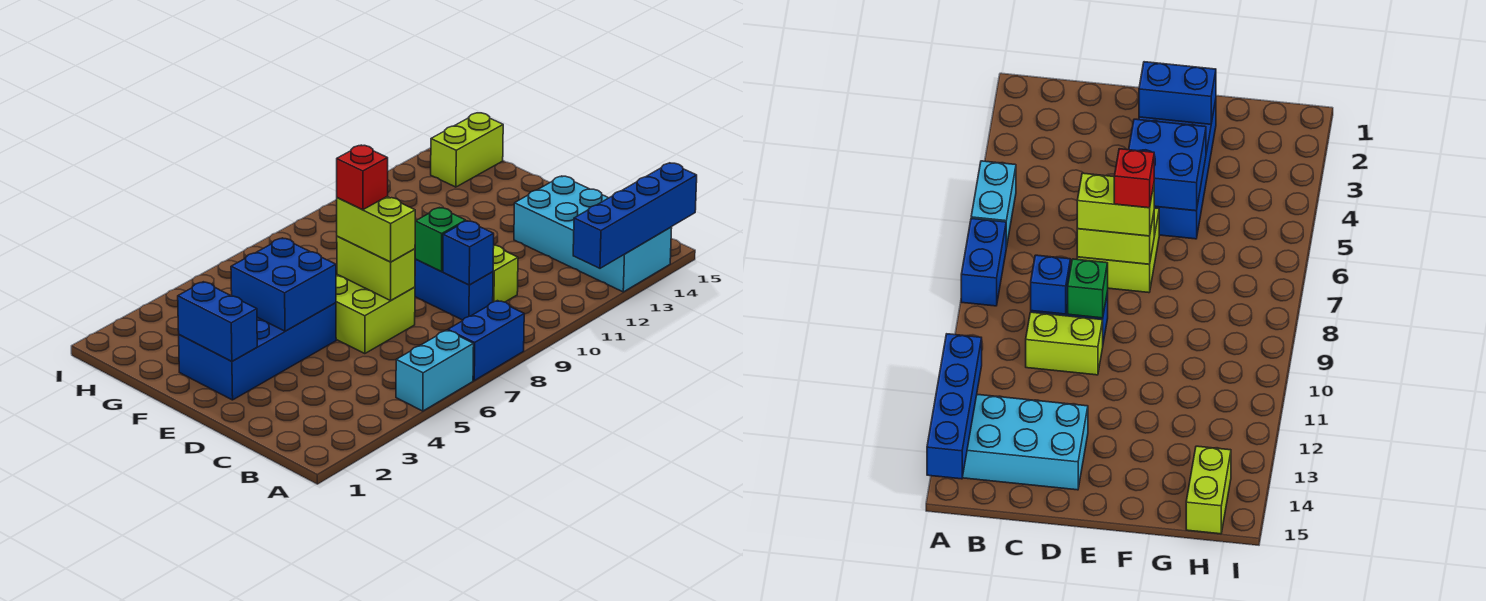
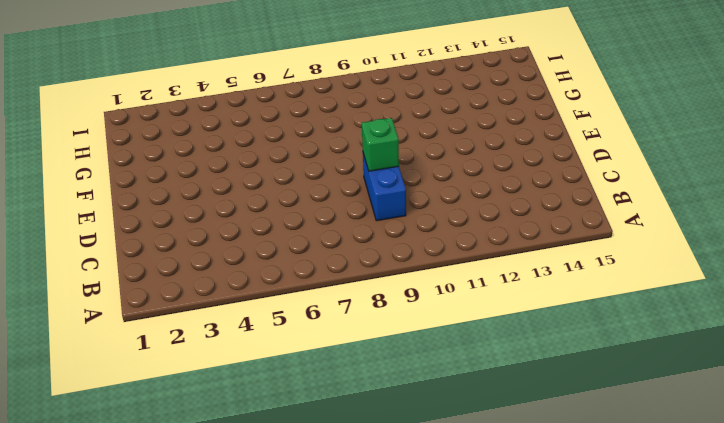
none -> cyan brick A5:A6 level 1
none -> blue brick A7:A8 level 1
none -> cyan brick A13:D14 level 1

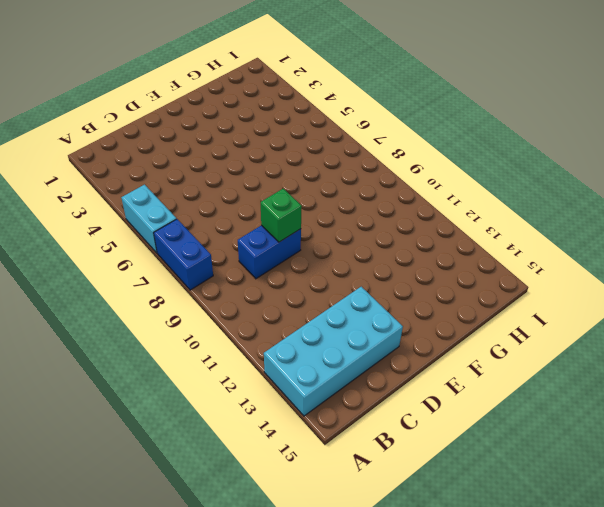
none -> lime brick C10:D10 level 1
none -> lime brick D6:E7 level 1
none -> blue brick E2:F5 level 1

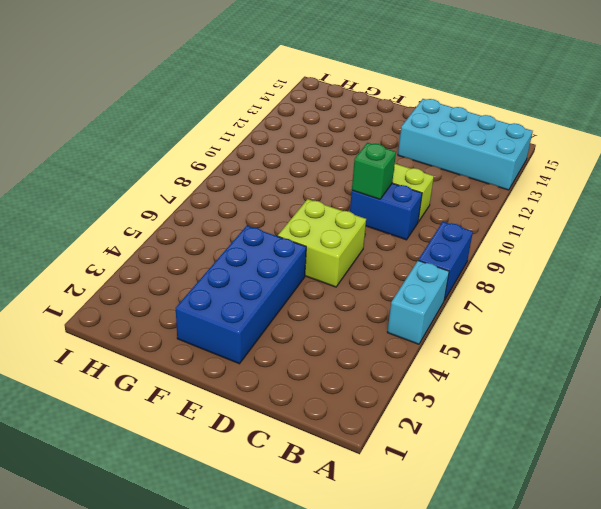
none -> lime brick H14:H15 level 1
none -> blue brick A12:A15 level 2
none -> blue brick C9 level 2

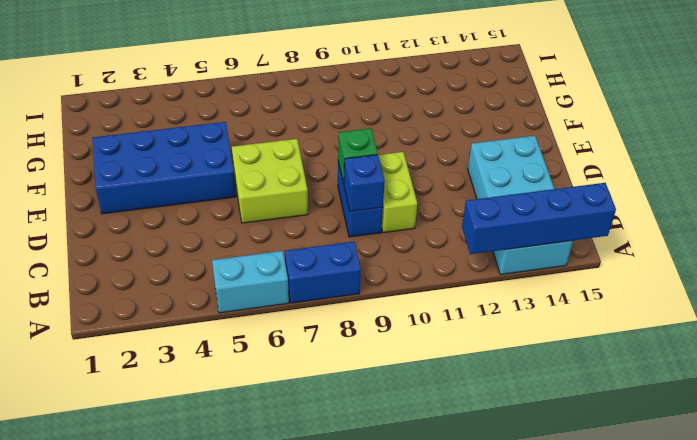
none -> lime brick H14:H15 level 1
none -> lime brick D7:E7 level 2
none -> blue brick E2:F2 level 2

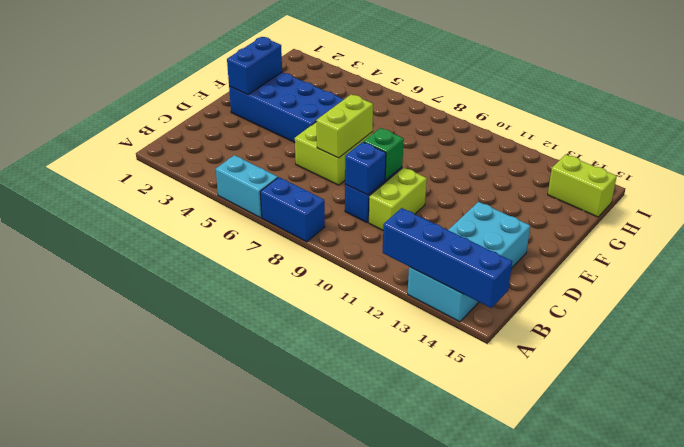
none -> blue brick E4:F5 level 2
none -> lime brick D7:E7 level 3
none -> red brick E7 level 4

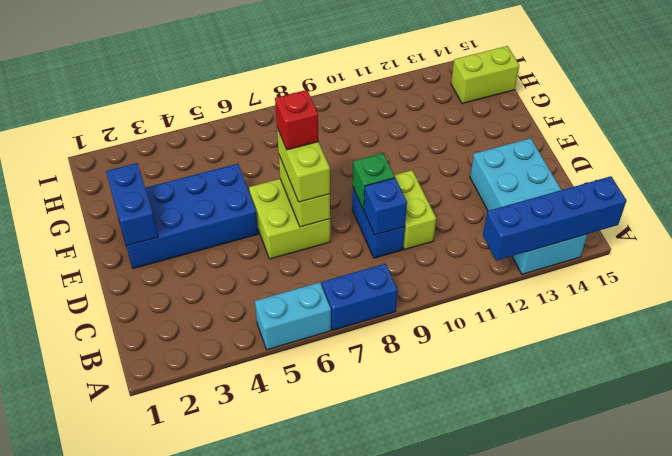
none -> blue brick E4:F5 level 2

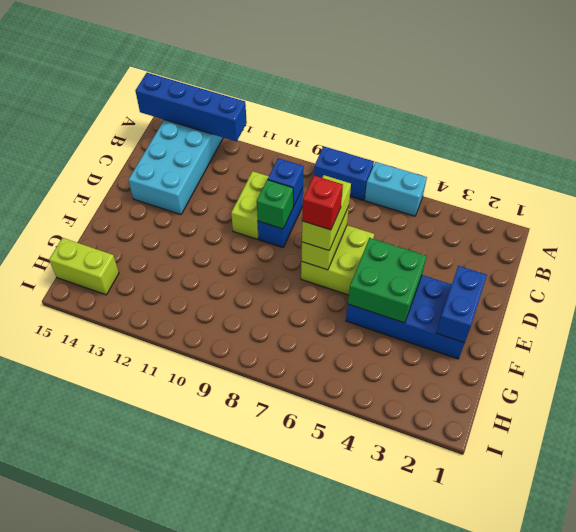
green brick E4:F5 level 2 -> blue brick E4:F5 level 2

